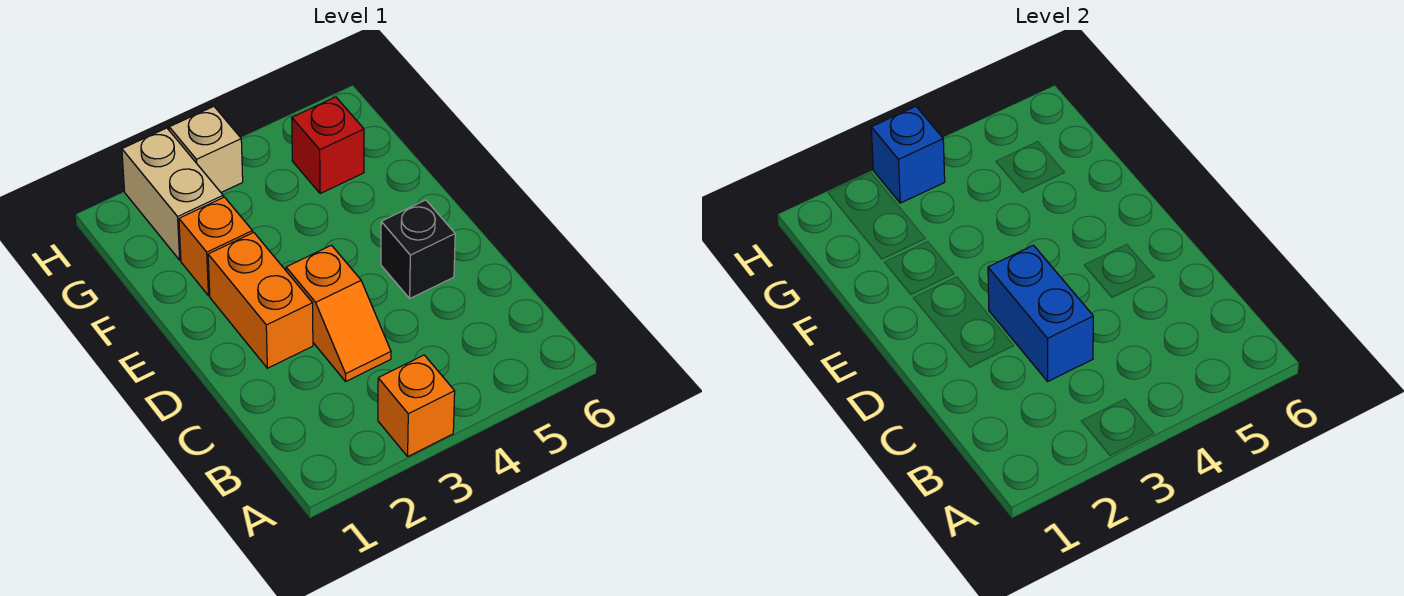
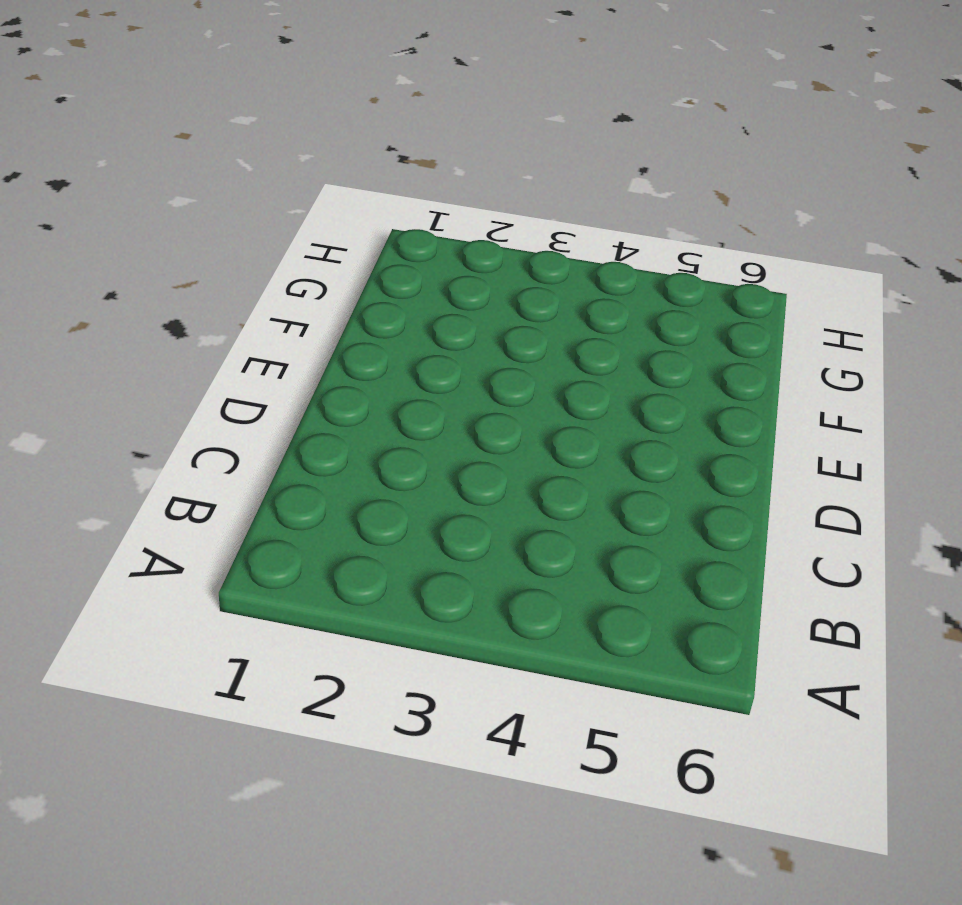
none -> orange brick A3 level 1
none -> orange slope C3:D3 level 1 top D

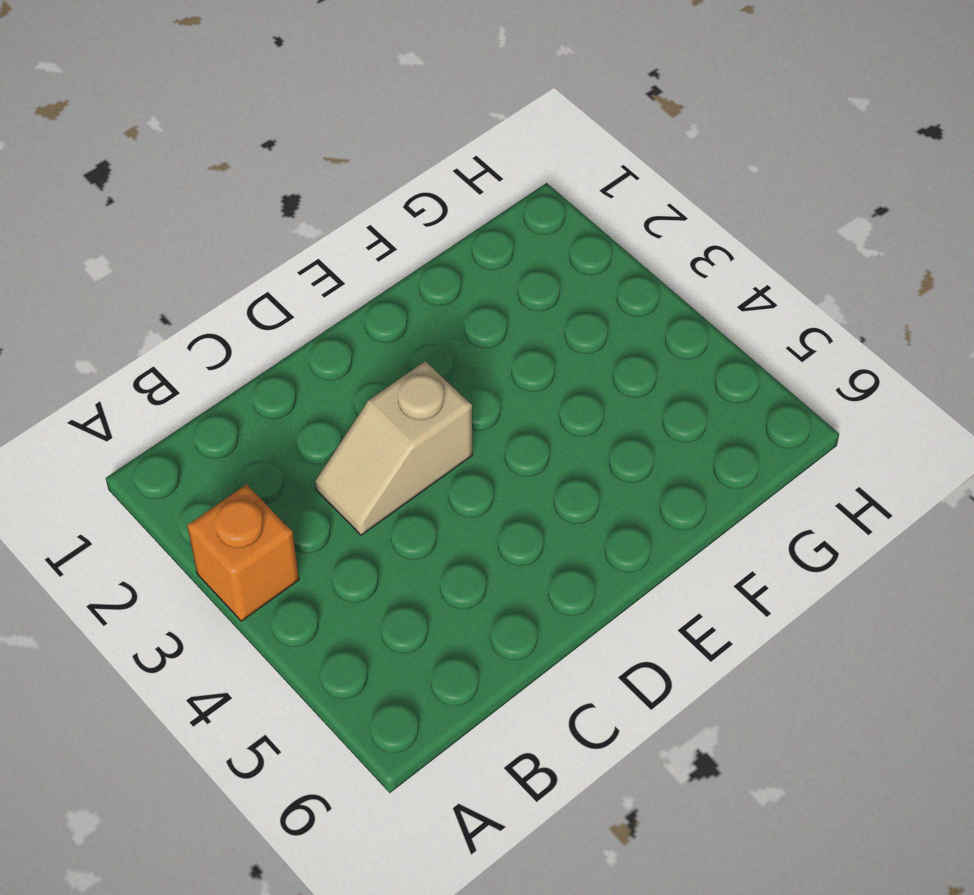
tan slope C3:D3 level 1 top D -> orange slope C3:D3 level 1 top D
none -> orange brick D2:E2 level 1
none -> black brick D5 level 1

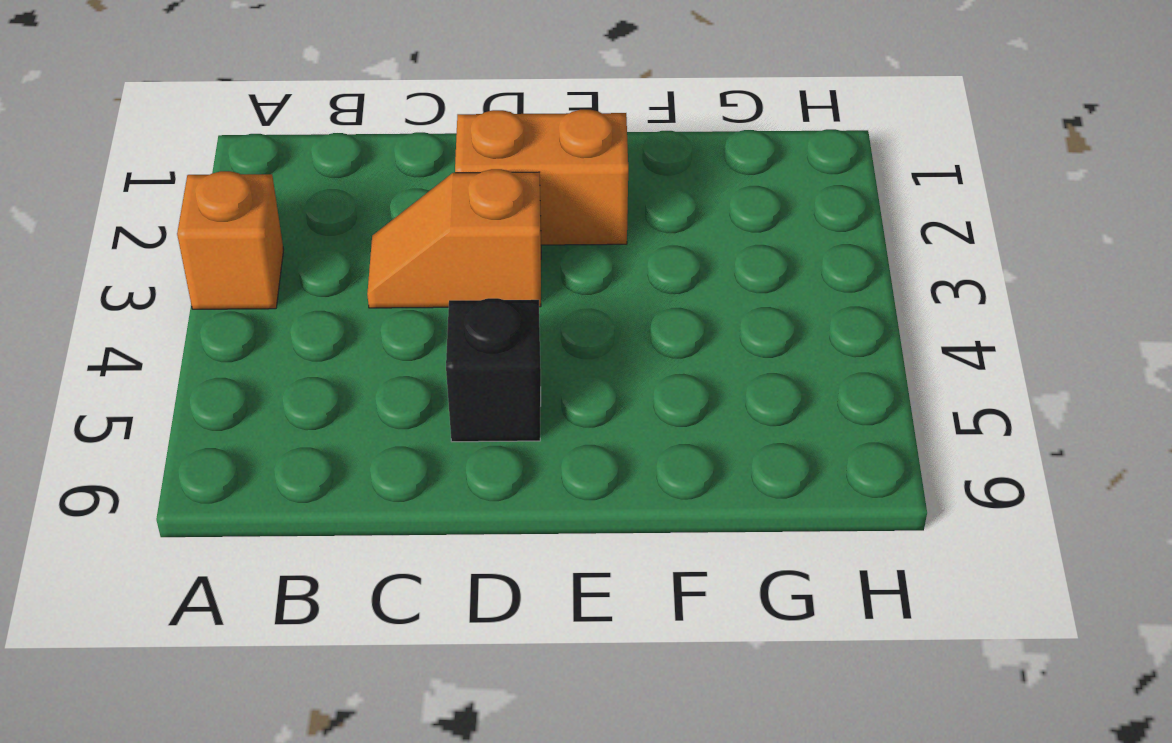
none -> orange brick F2 level 1
none -> tan brick G2:H2 level 1

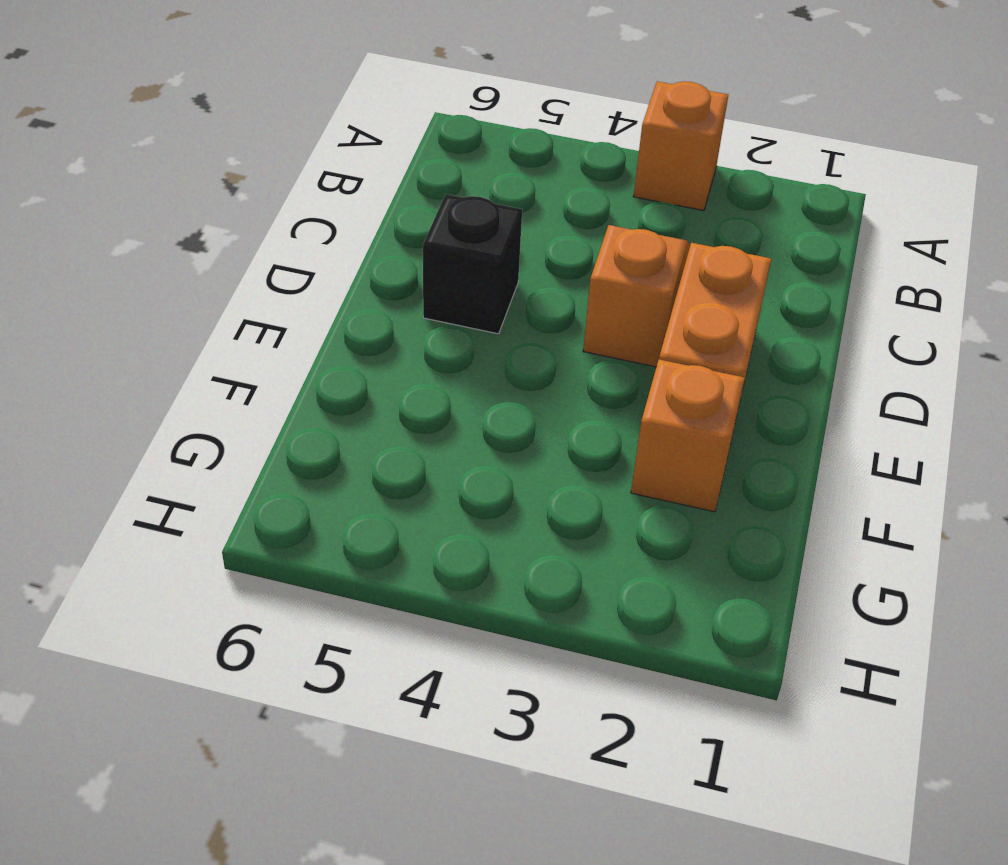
none -> tan brick G2:H2 level 1
none -> red brick G5 level 1

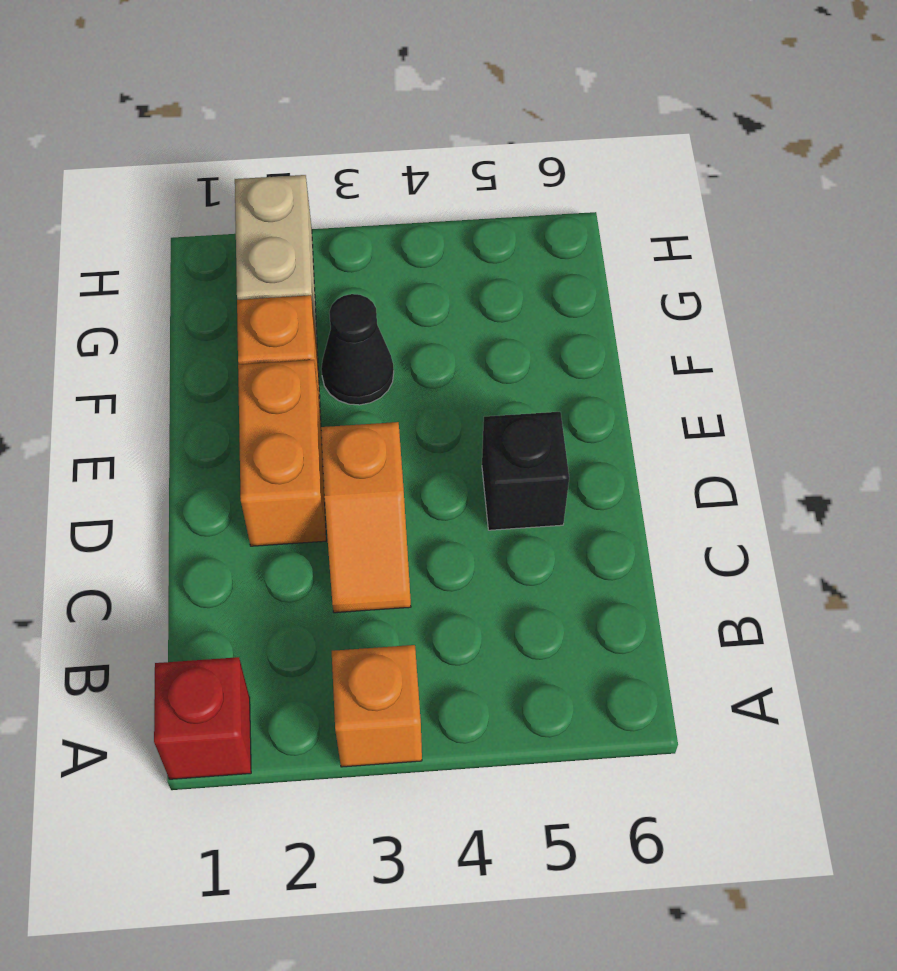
red brick A1 level 1 -> red brick G5 level 1
black cone F3 level 1 -> none
none -> tan brick H3 level 1
none -> blue brick C3:D3 level 2

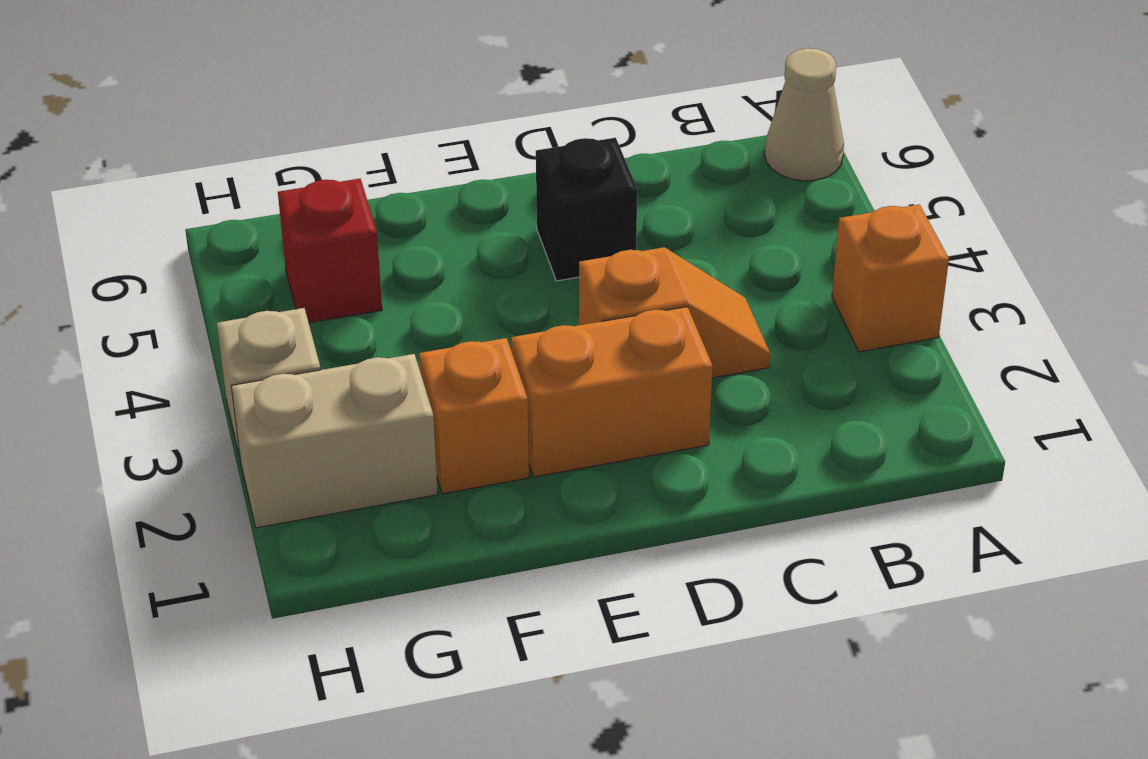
tan cone A6 level 1 -> none
none -> blue brick C3:D3 level 2
none -> blue brick H3 level 2

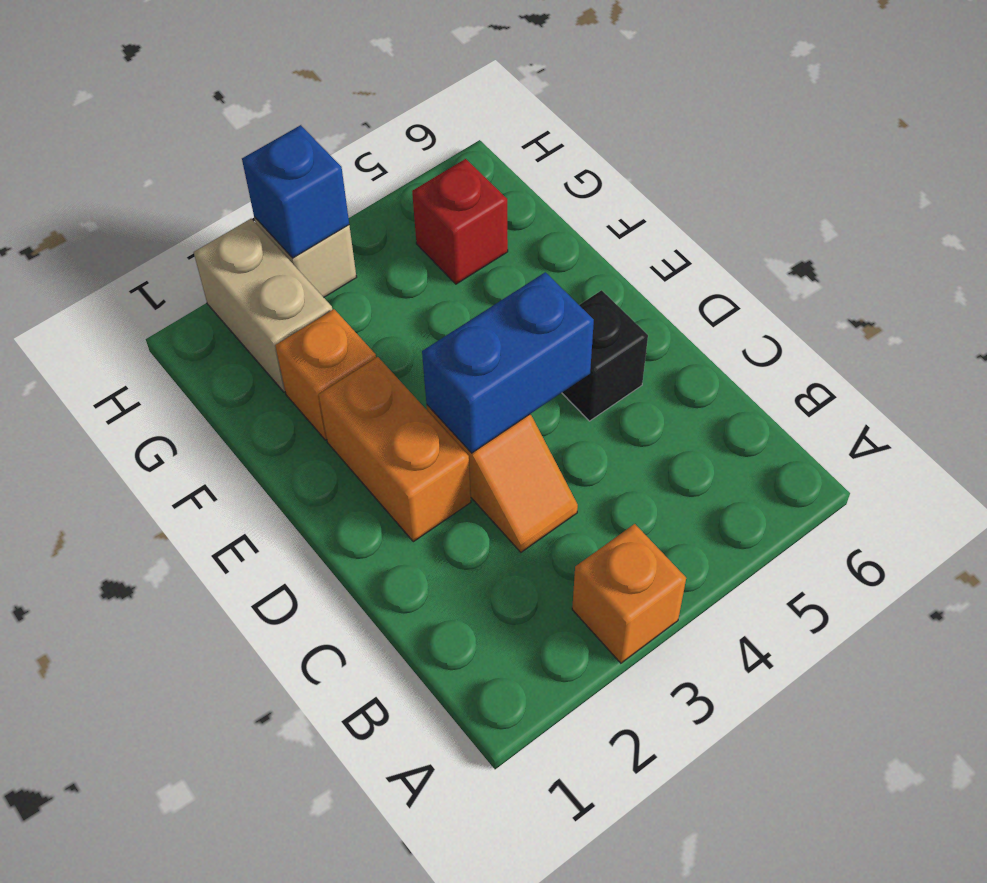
blue brick D3:D4 level 2 -> blue brick C3:D3 level 2

